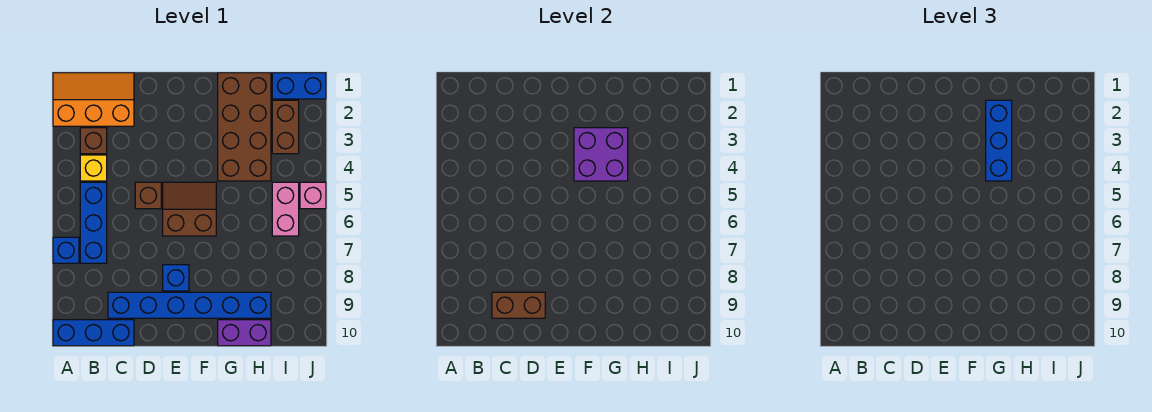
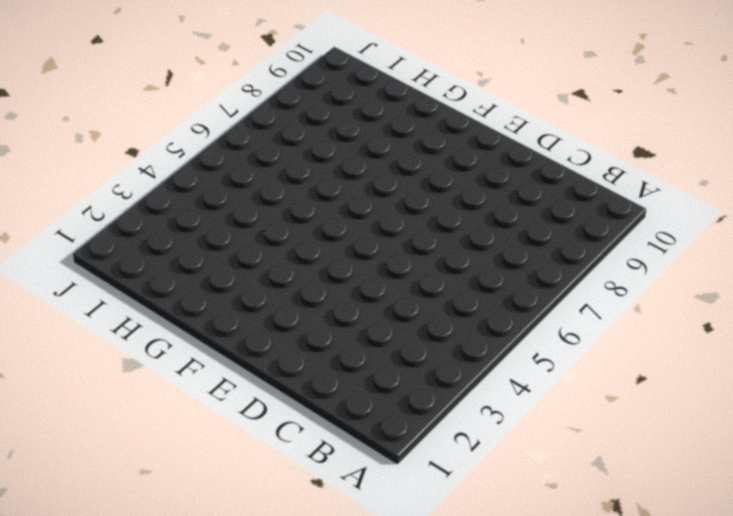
none -> orange slope A1:C2 level 1 top 2
none -> blue brick A7 level 1
none -> blue brick A10:C10 level 1

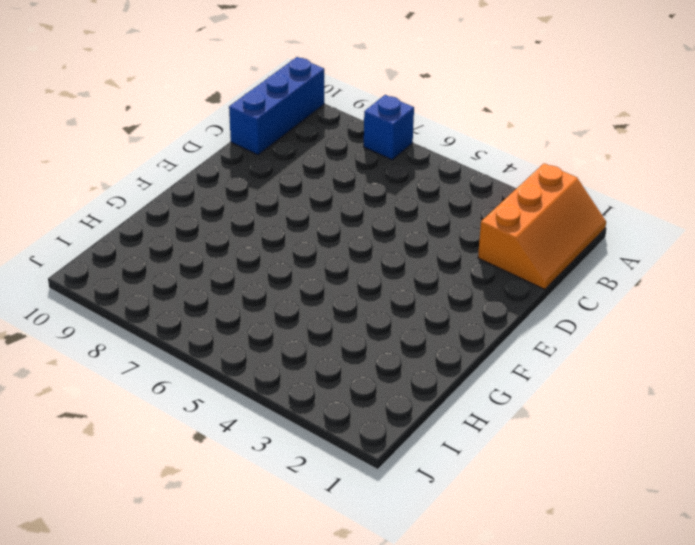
none -> brown brick B3 level 1
none -> yellow brick B4 level 1
none -> blue brick B5:B7 level 1

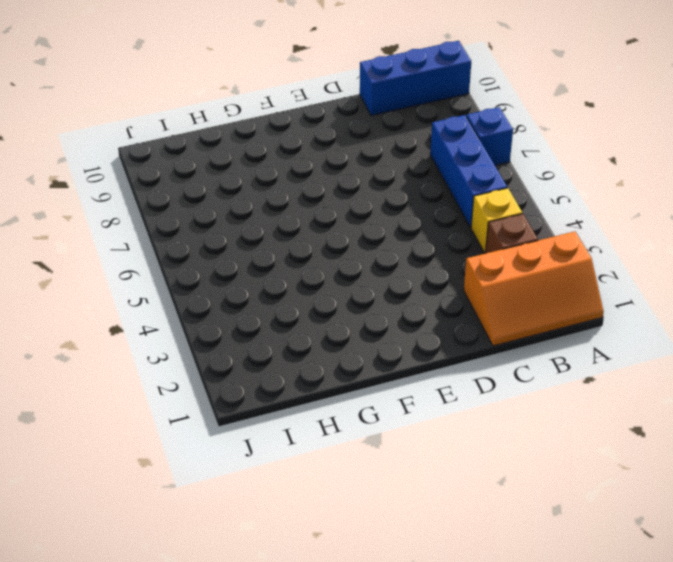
none -> blue brick C9:H9 level 1
none -> brown brick D5 level 1
none -> brown slope E5:F6 level 1 top 6

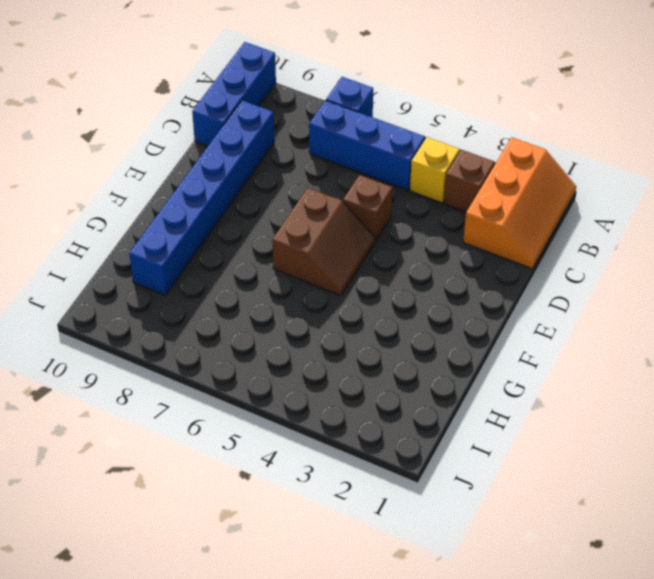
none -> blue brick E8 level 1
none -> brown brick G1:H4 level 1
none -> purple brick G10:H10 level 1

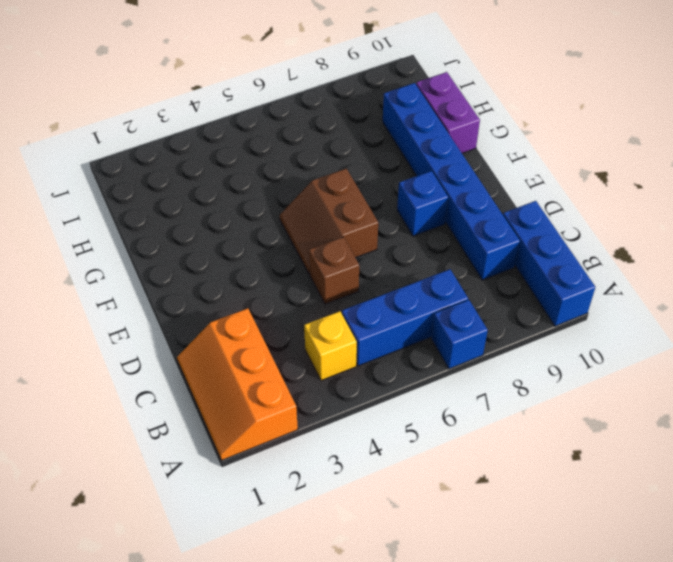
none -> brown brick B3 level 1
none -> brown brick G1:H4 level 1
none -> blue brick I1:J1 level 1

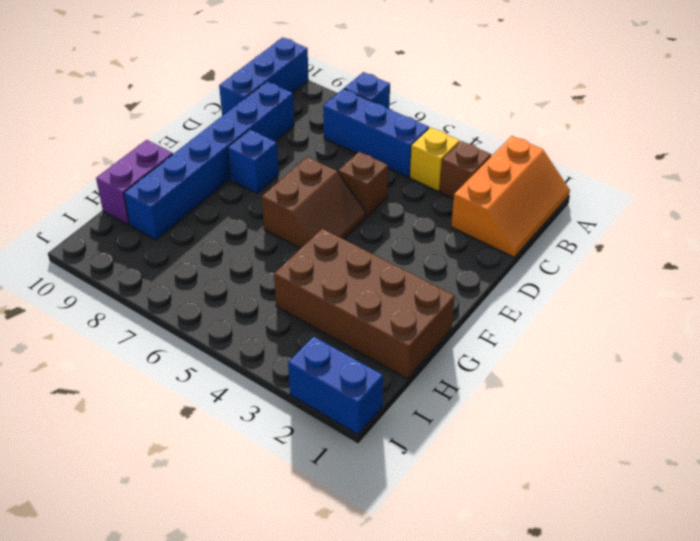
blue brick J1:J2 level 1 -> blue brick I1:J1 level 1
none -> brown brick I2:I3 level 1
none -> pink brick I5:I6 level 1
none -> pink brick J5 level 1

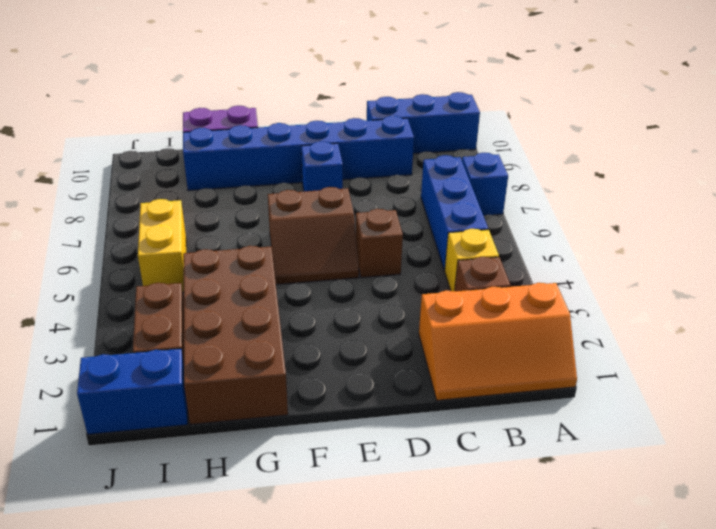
yellow brick I5:I6 level 1 -> pink brick I5:I6 level 1
none -> pink brick J5 level 1
none -> brown brick C9:D9 level 2
none -> purple brick F3:G4 level 2

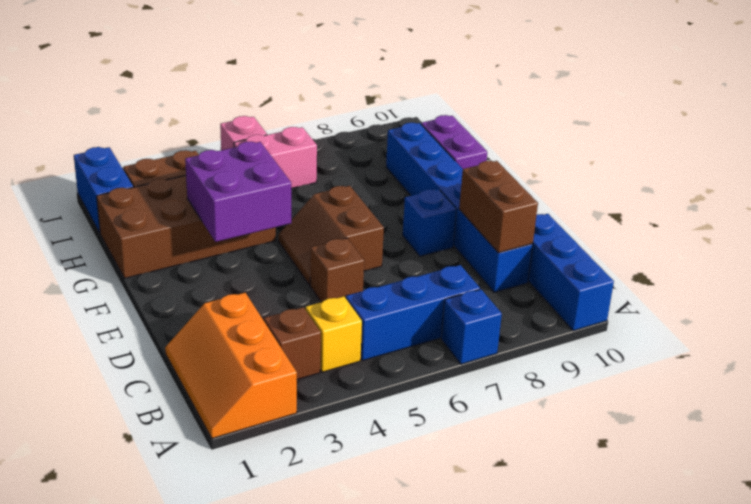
none -> blue brick G2:G4 level 3

